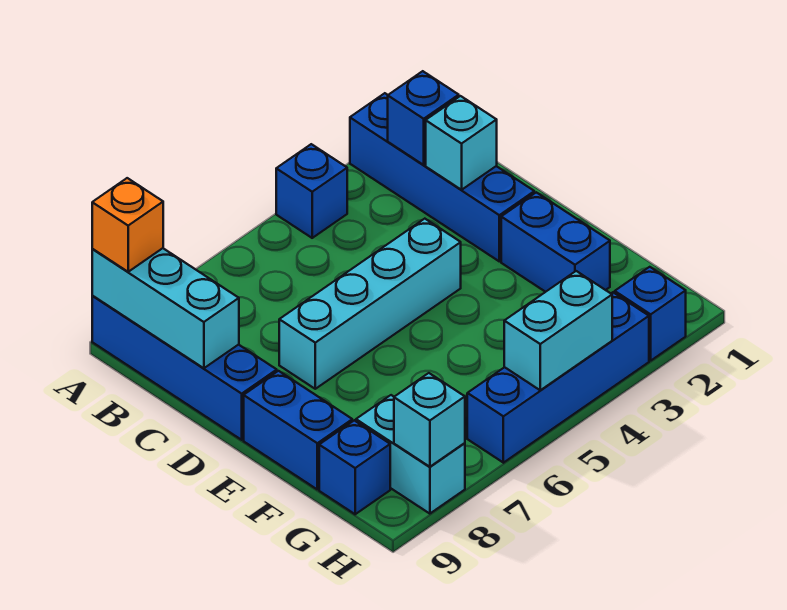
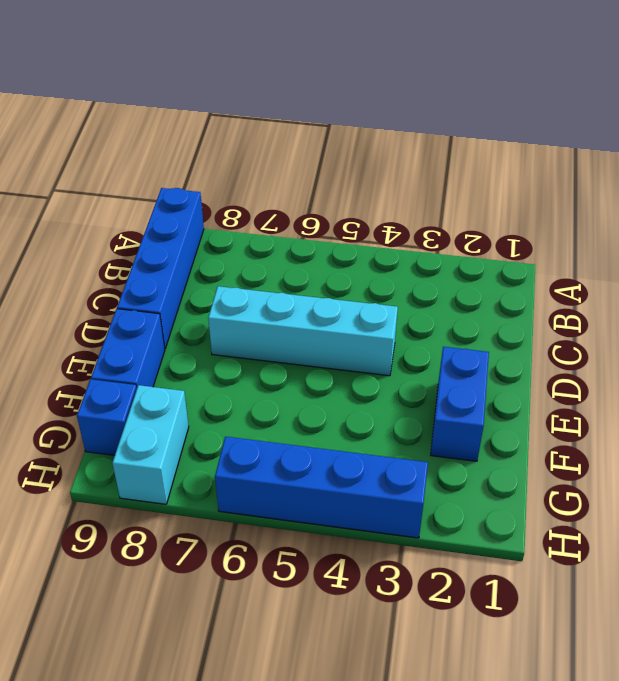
none -> blue brick A2:D2 level 1
none -> blue brick A4 level 1
none -> blue brick H2 level 1

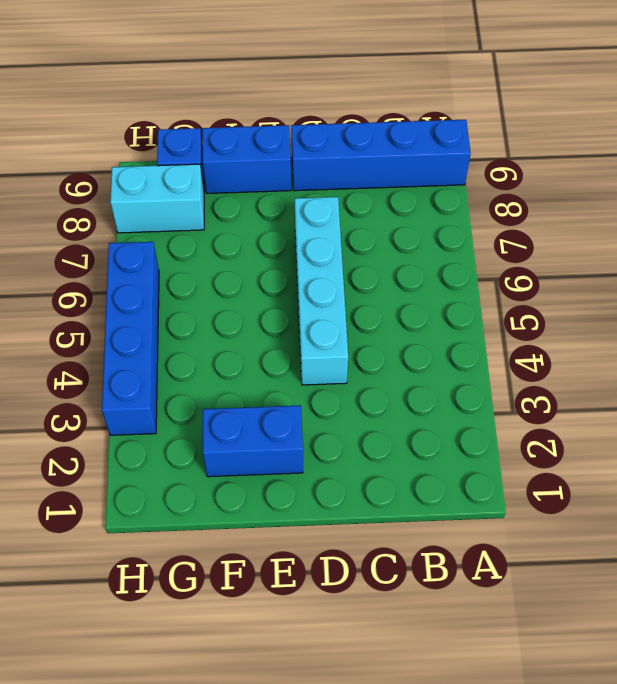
none -> blue brick A2:D2 level 1
none -> blue brick A4 level 1
none -> blue brick H2 level 1

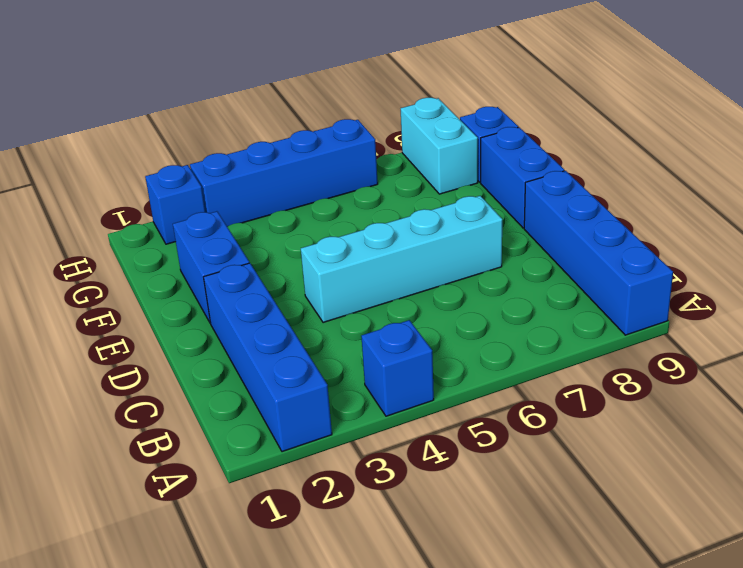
none -> cyan brick A9:C9 level 2
none -> blue brick B2 level 2
none -> cyan brick C2 level 2

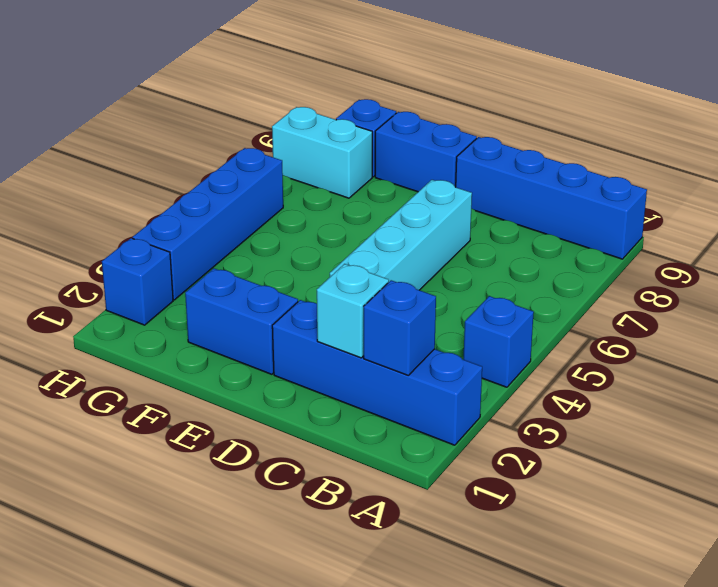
none -> cyan brick A9:C9 level 2
none -> cyan brick H4:H5 level 2
none -> cyan brick H8 level 2

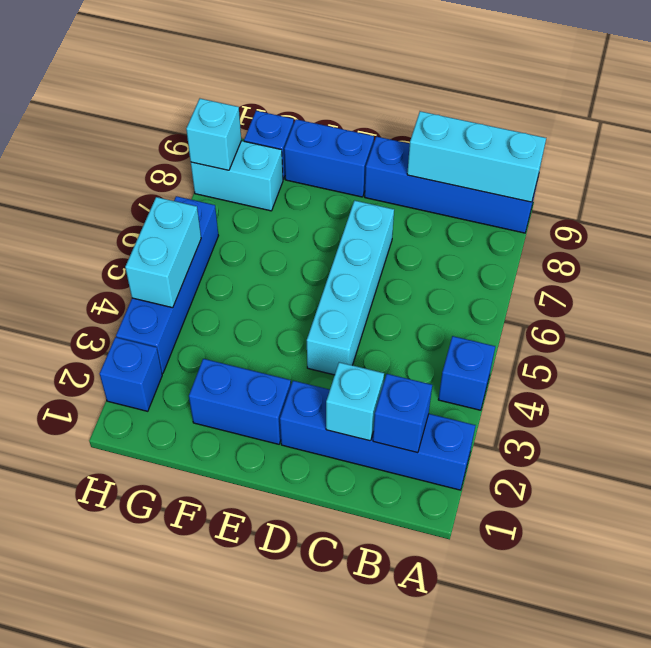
none -> orange brick A9 level 3

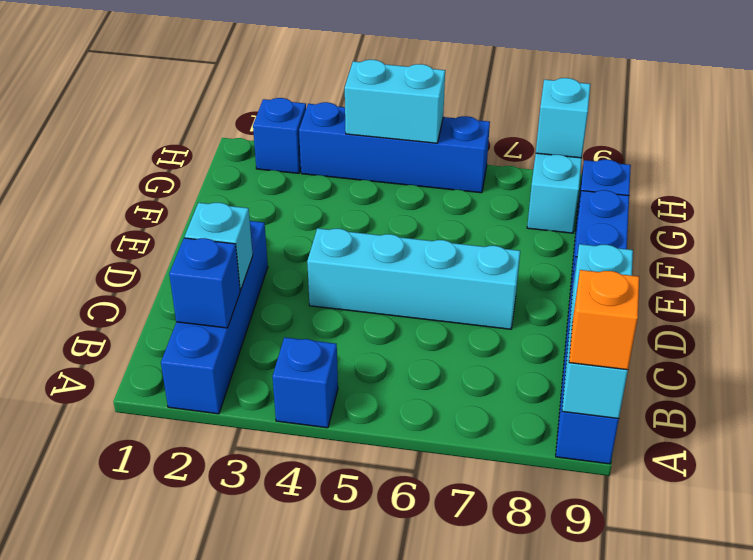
none -> blue brick E2:F2 level 1

